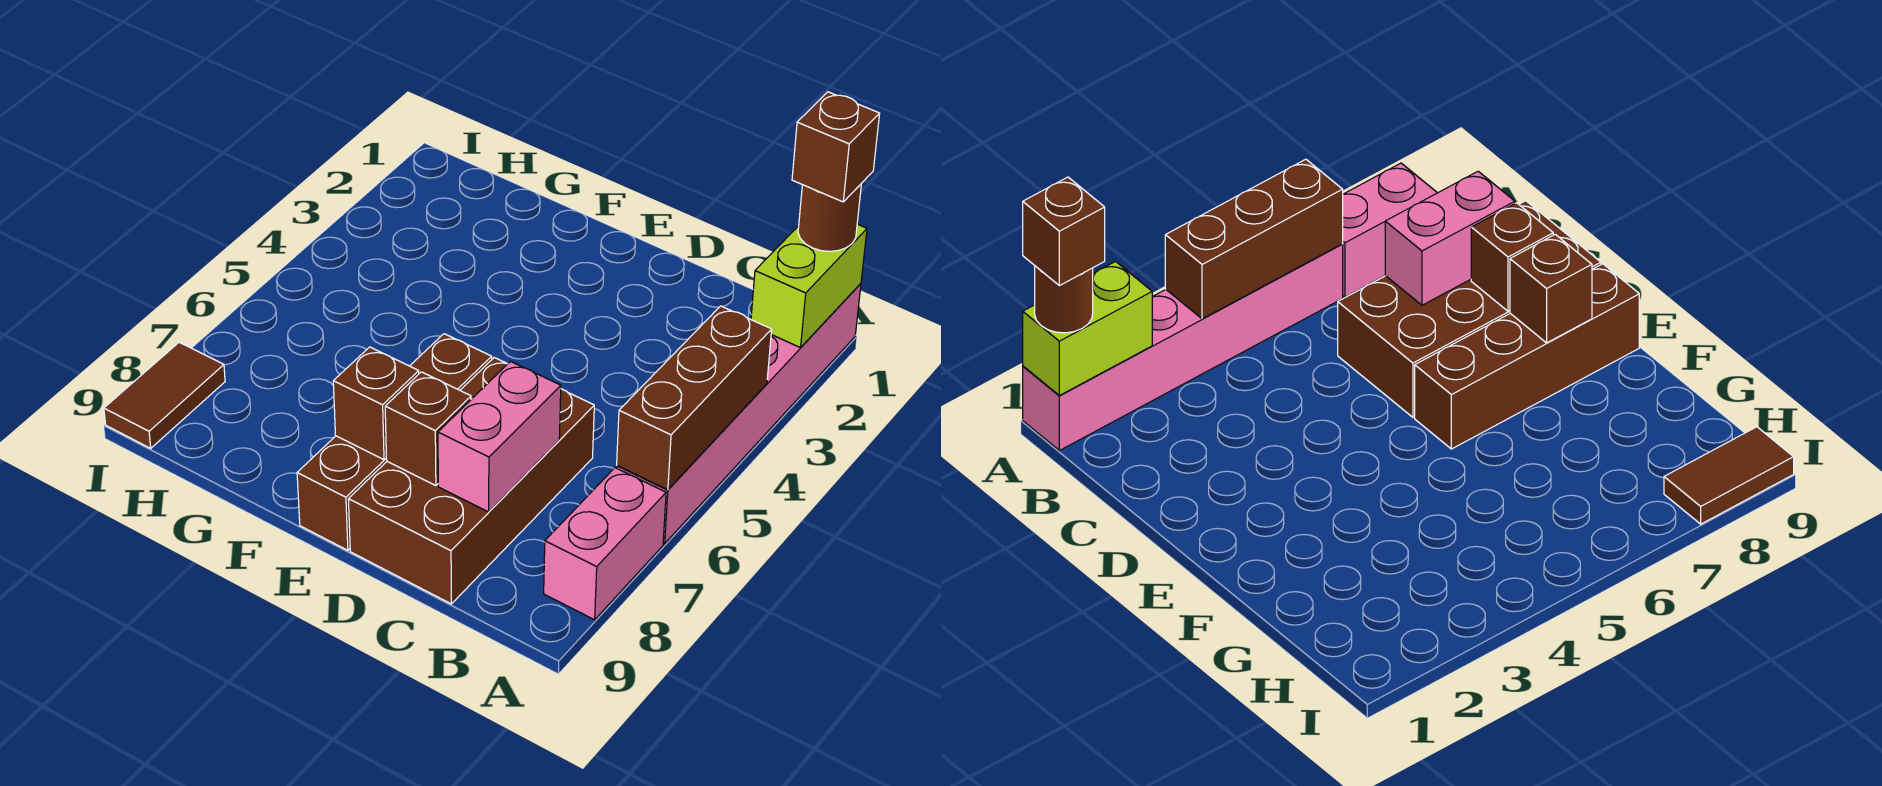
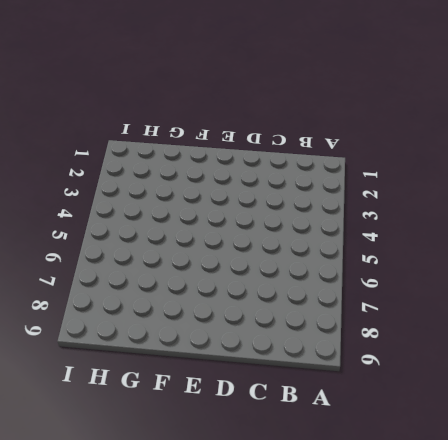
none -> pink brick A1:A6 level 1
none -> pink brick A7:A8 level 1
none -> brown brick C6:D9 level 1

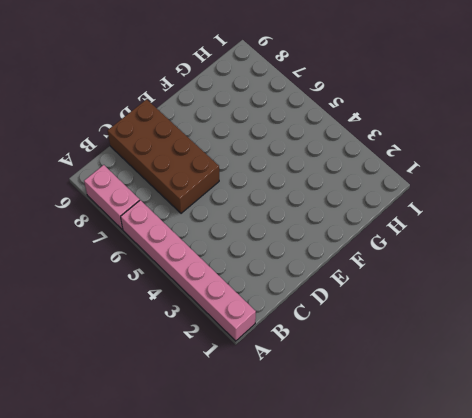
none -> brown brick E6:E9 level 1
none -> brown tile I8:I9 level 1
none -> lime brick A1:A2 level 2

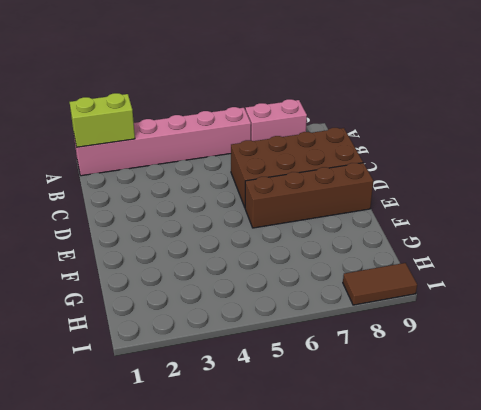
none -> brown brick A4:A6 level 2
none -> pink brick C7:C8 level 2
none -> brown brick D8 level 2

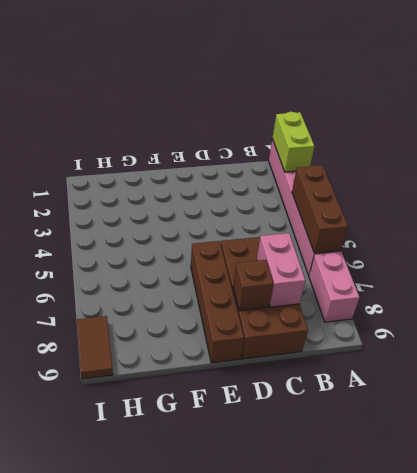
none -> brown brick E8 level 2
none -> brown round brick A1 level 3
none -> brown brick A1 level 4

